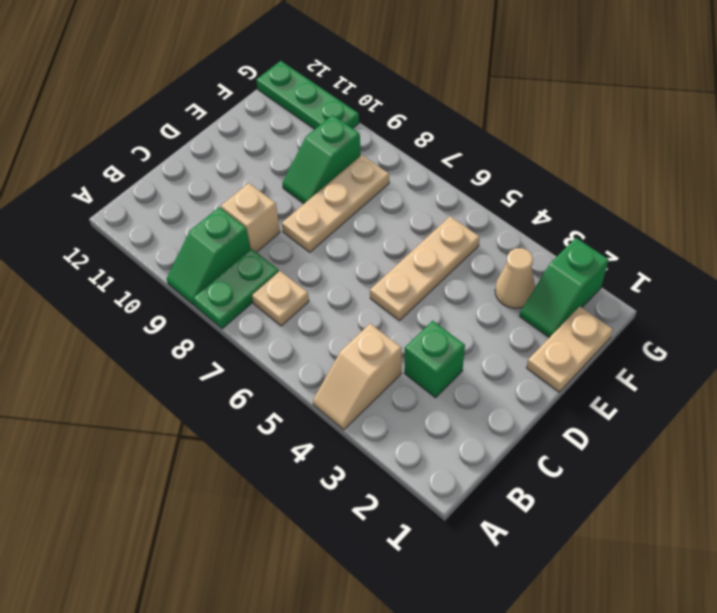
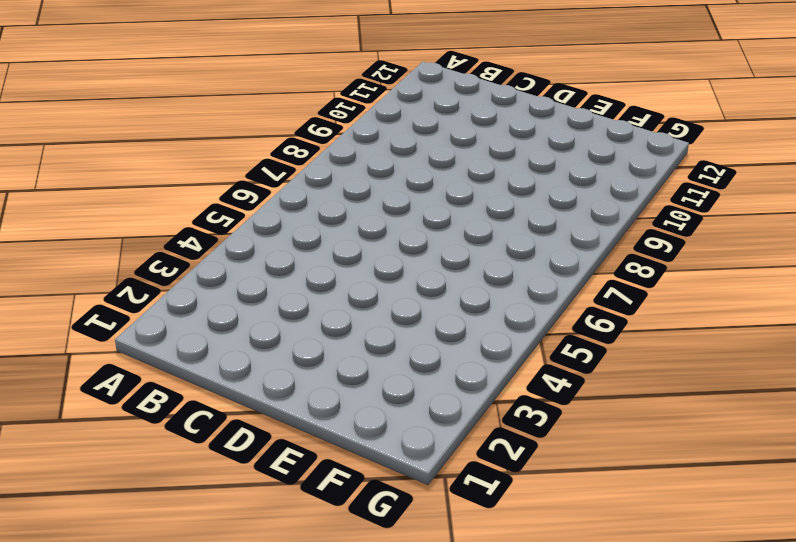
none -> tan slope A4:B4 level 1 top B
none -> green plate A8:B8 level 1
none -> green slope A9:B9 level 1 top B

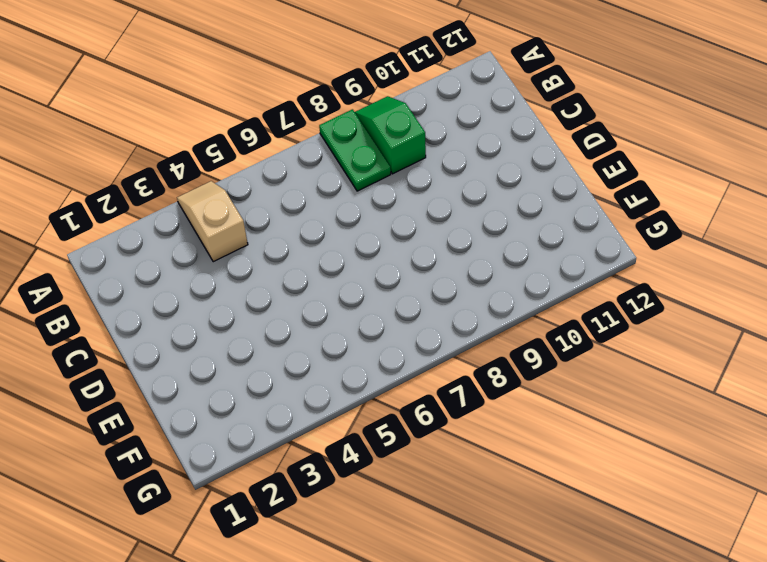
none -> tan plate B7 level 1
none -> green brick C3 level 1
none -> tan brick C9 level 1

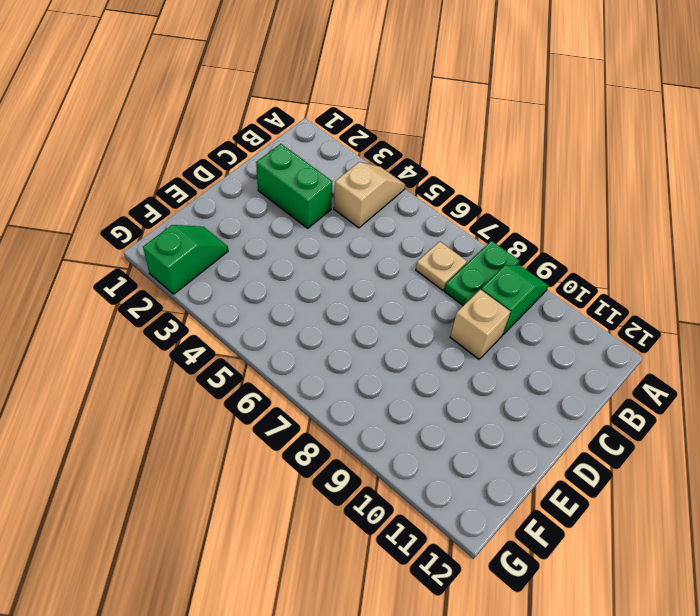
green brick C2:C3 level 1 -> green brick C3 level 1
none -> tan plate D5:F5 level 1
none -> tan plate D8:F8 level 1
none -> tan plate E1:F1 level 1

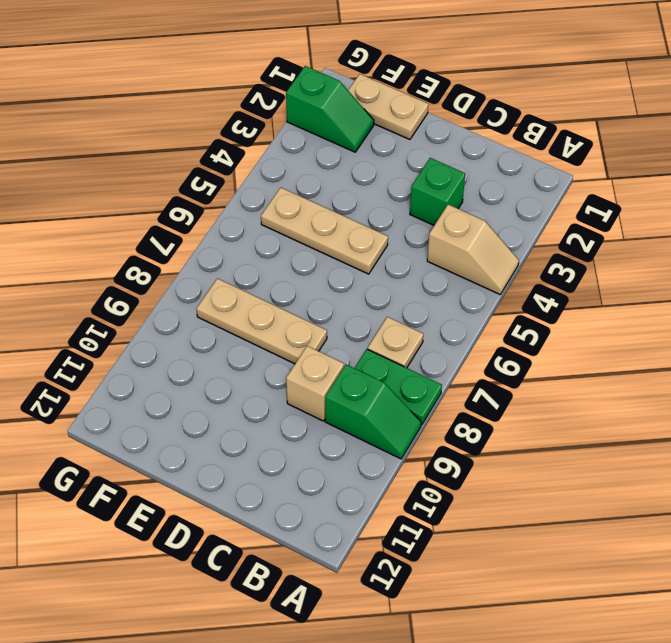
none -> green slope E9:F9 level 1 top F
none -> tan cone F3 level 1
none -> green plate G10:G12 level 1

